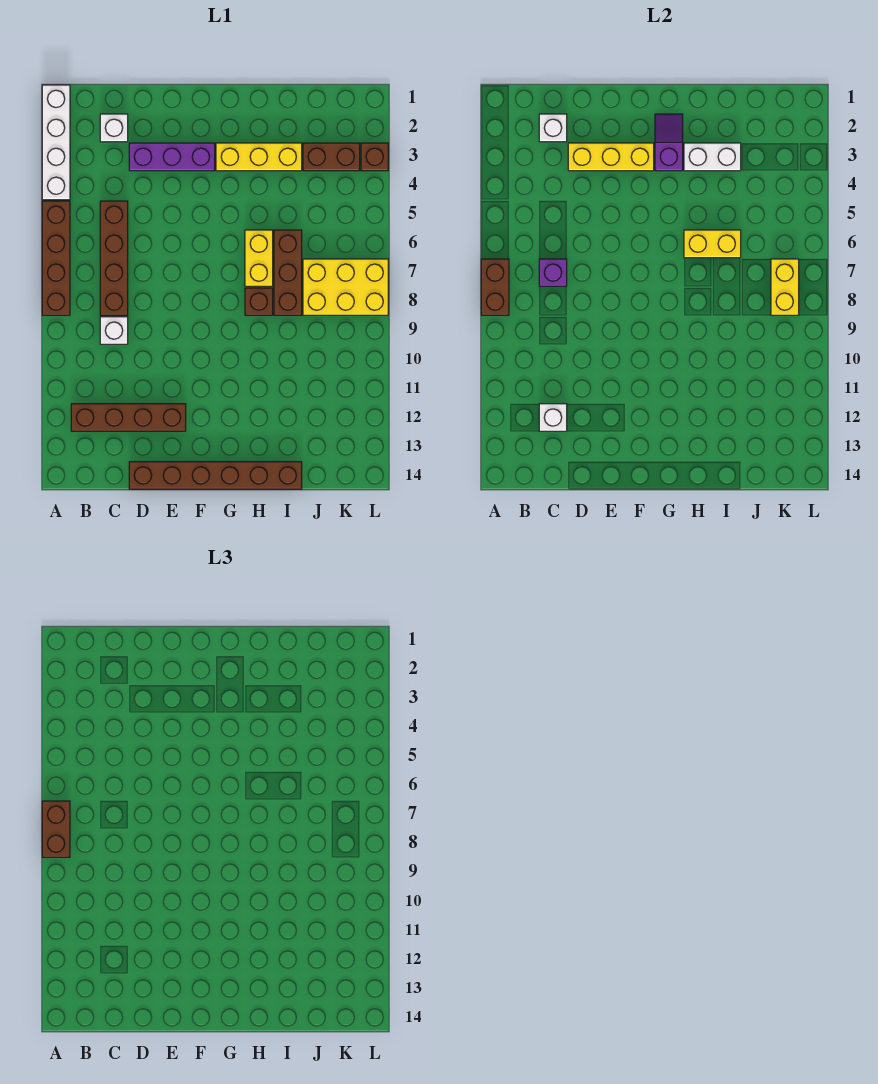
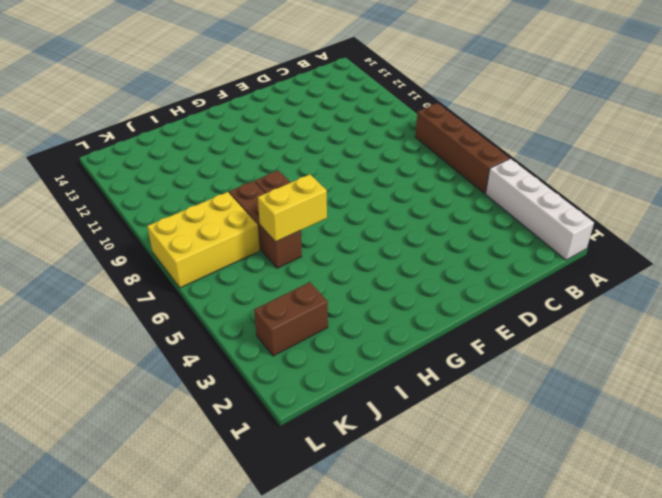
none -> brown brick B12:E12 level 1
none -> white brick C2 level 1
none -> brown brick C5:C8 level 1

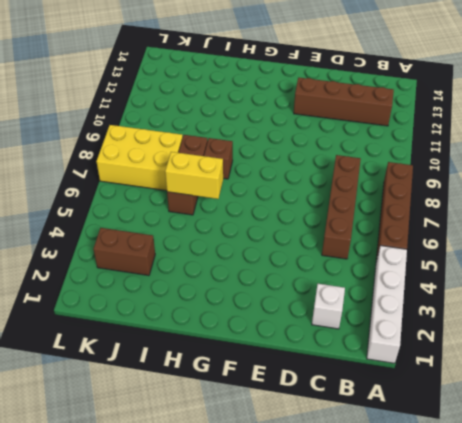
none -> white brick C9 level 1
none -> purple brick D3:F3 level 1
none -> brown brick D14:I14 level 1

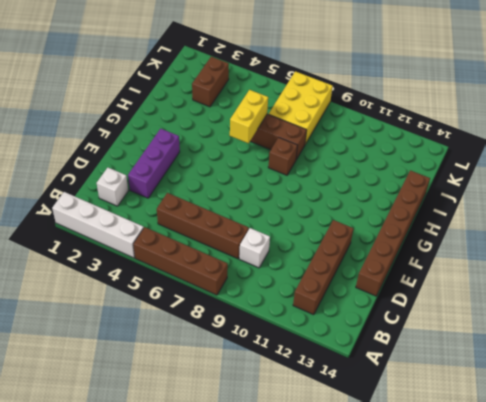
none -> yellow brick G3:I3 level 1
none -> yellow brick H6:H7 level 1
none -> brown brick L3 level 1

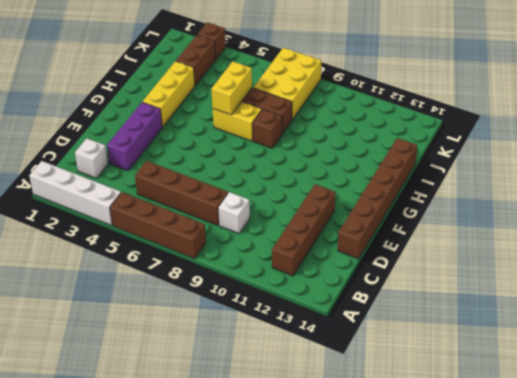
none -> brown brick A7:A8 level 2
none -> white brick C2 level 2
none -> purple brick C7 level 2

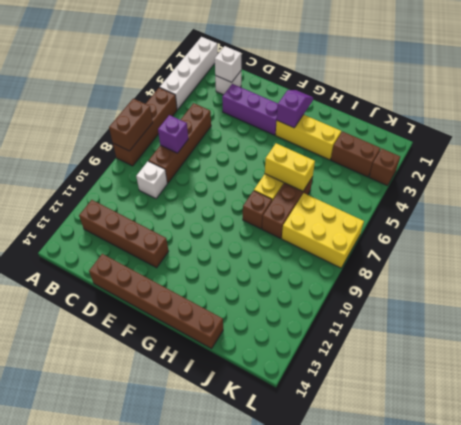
none -> white brick C12 level 2
none -> yellow brick D3:F3 level 2
none -> white brick H3:I3 level 2

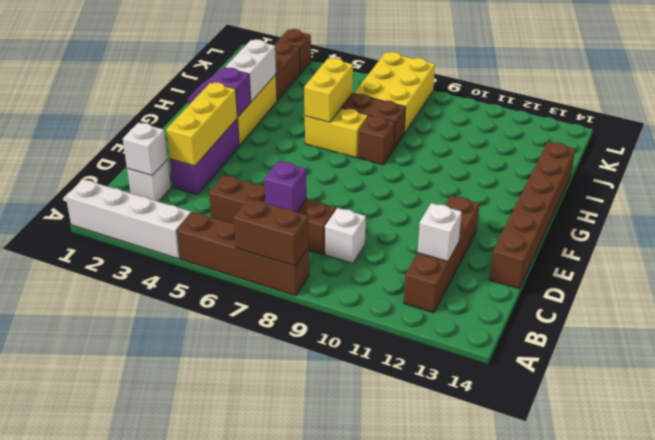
none -> yellow brick K7:K8 level 2
none -> brown brick A7:A8 level 3

